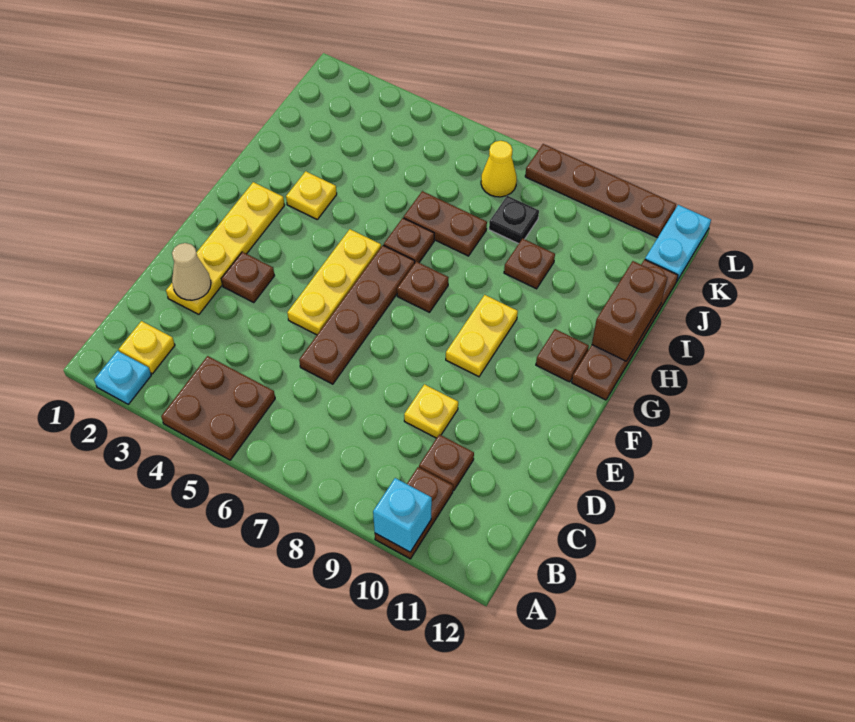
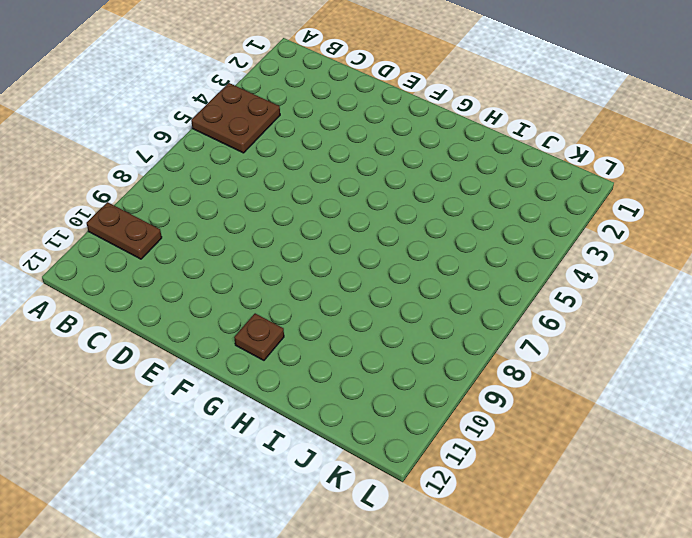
none -> cyan plate A2 level 1
none -> yellow plate B2 level 1
none -> brown plate C10 level 1

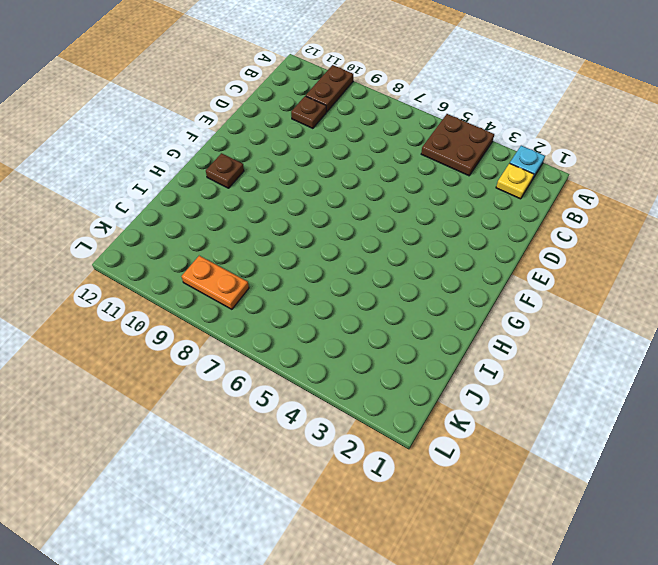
orange plate K8:K9 level 1 -> none
none -> yellow plate D2:G2 level 1
none -> brown plate D6:G6 level 1
none -> yellow plate D9 level 1

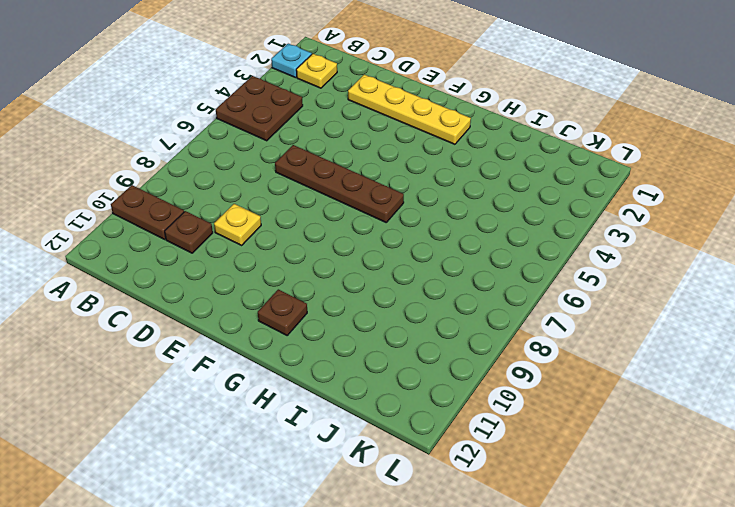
none -> brown plate E3 level 1
none -> yellow plate E5:G5 level 1
none -> yellow plate F9:G9 level 1

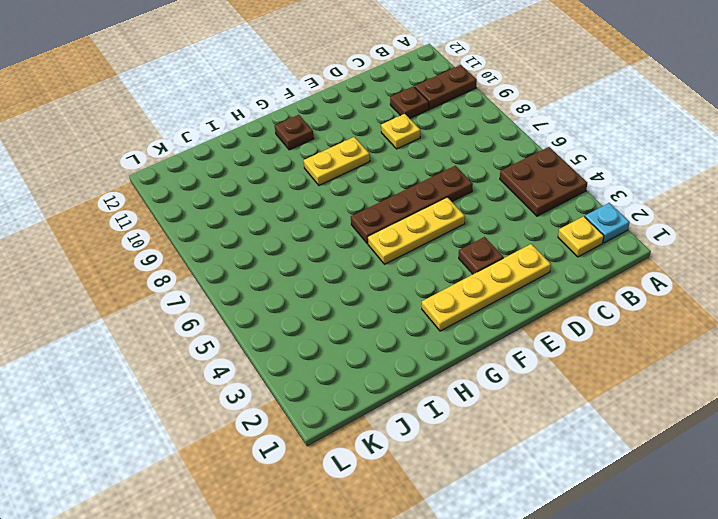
none -> brown plate G7 level 1
none -> brown plate G12:J12 level 1
none -> yellow plate H3 level 1

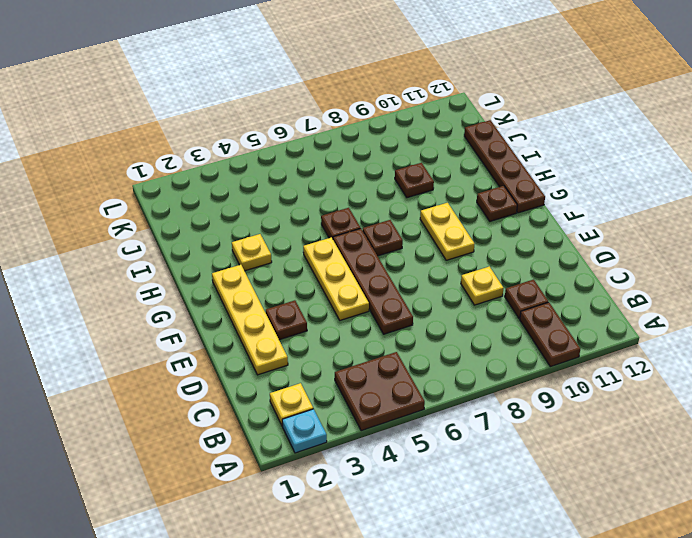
none -> brown plate I6:I7 level 1
none -> black plate J8 level 1
none -> yellow cone K7 level 1

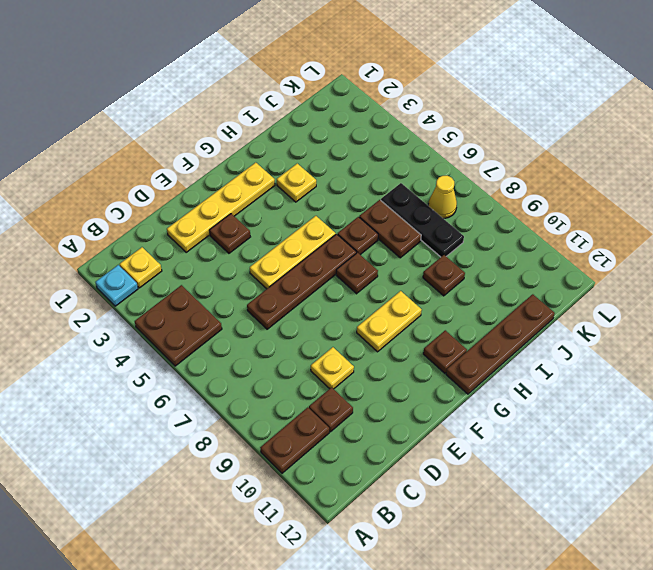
black plate J6:J8 level 1 -> black plate J8 level 1
none -> cyan plate K12:L12 level 1
none -> brown plate L8:L11 level 1
none -> cyan brick A10 level 2

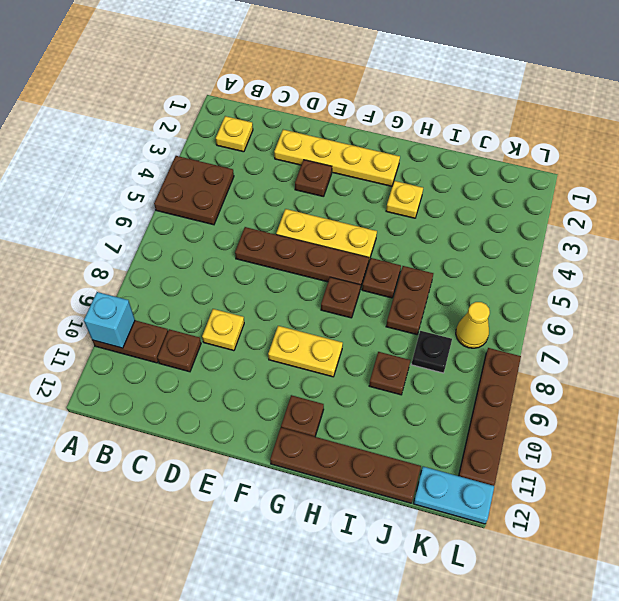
none -> cyan plate A2 level 1
none -> tan cone D2 level 2
none -> brown brick H12:I12 level 2

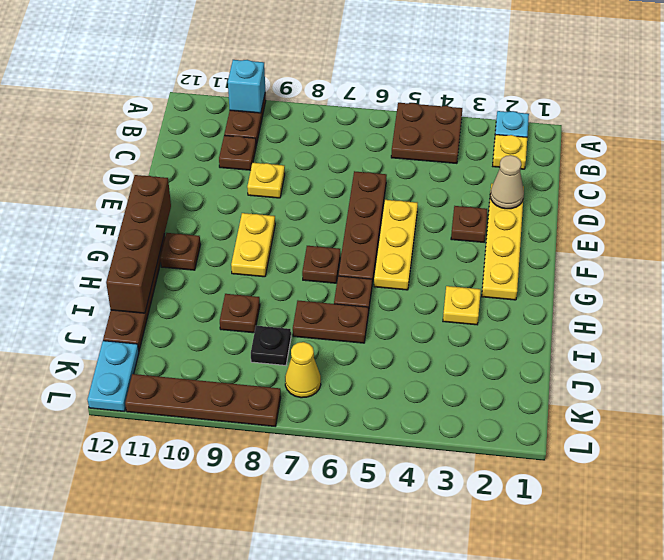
brown brick F12:I12 level 2 -> brown brick H12:I12 level 2

